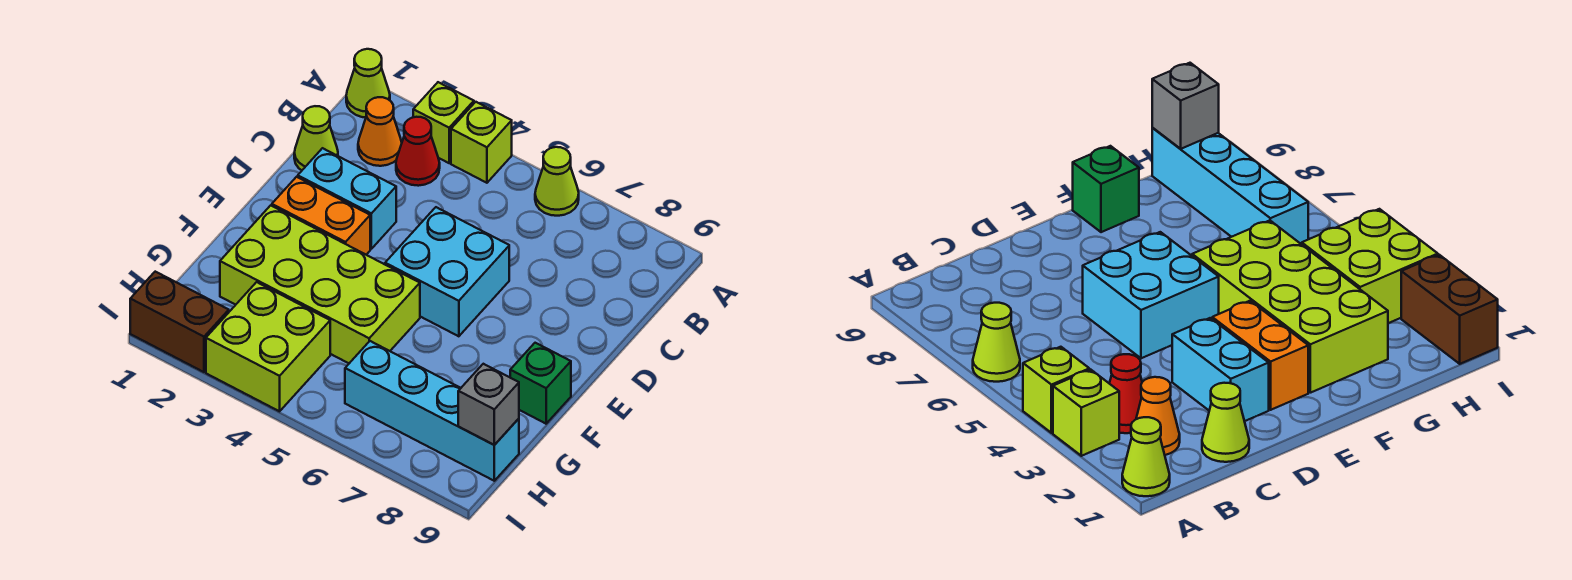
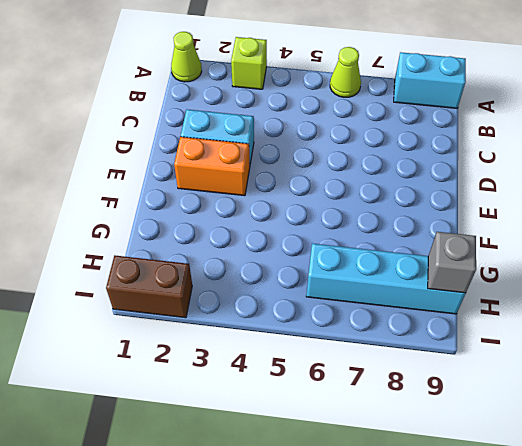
cyan brick A8:A9 level 1 -> none
none -> lime brick A4 level 1
none -> orange cone B2 level 1
none -> red cone B3 level 1

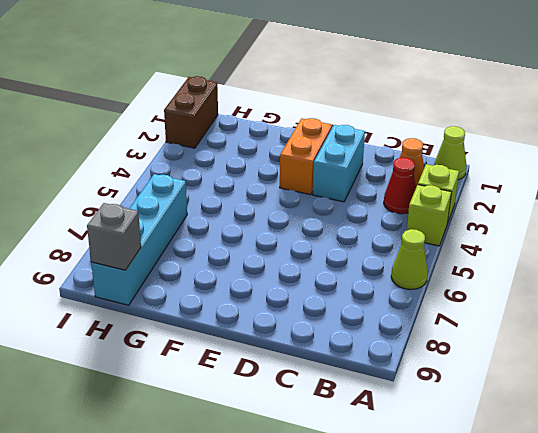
none -> lime cone C1 level 1
none -> cyan brick D5:E6 level 1
none -> lime brick F2:G5 level 1

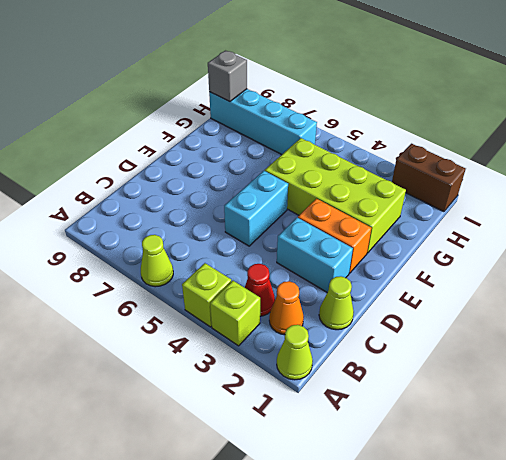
cyan brick D5:E5 level 1 -> cyan brick D5:E6 level 1
none -> green brick F9 level 1
none -> lime brick H3:I4 level 1

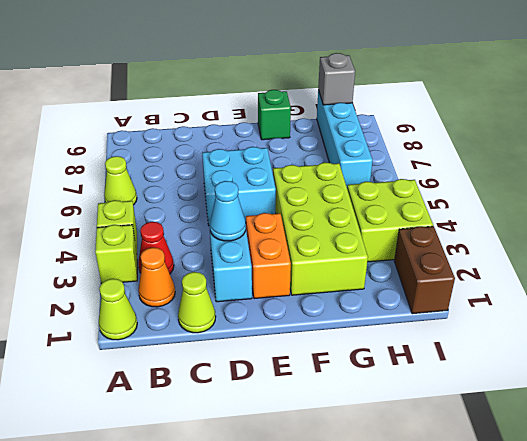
cyan cone D3 level 2 -> none

